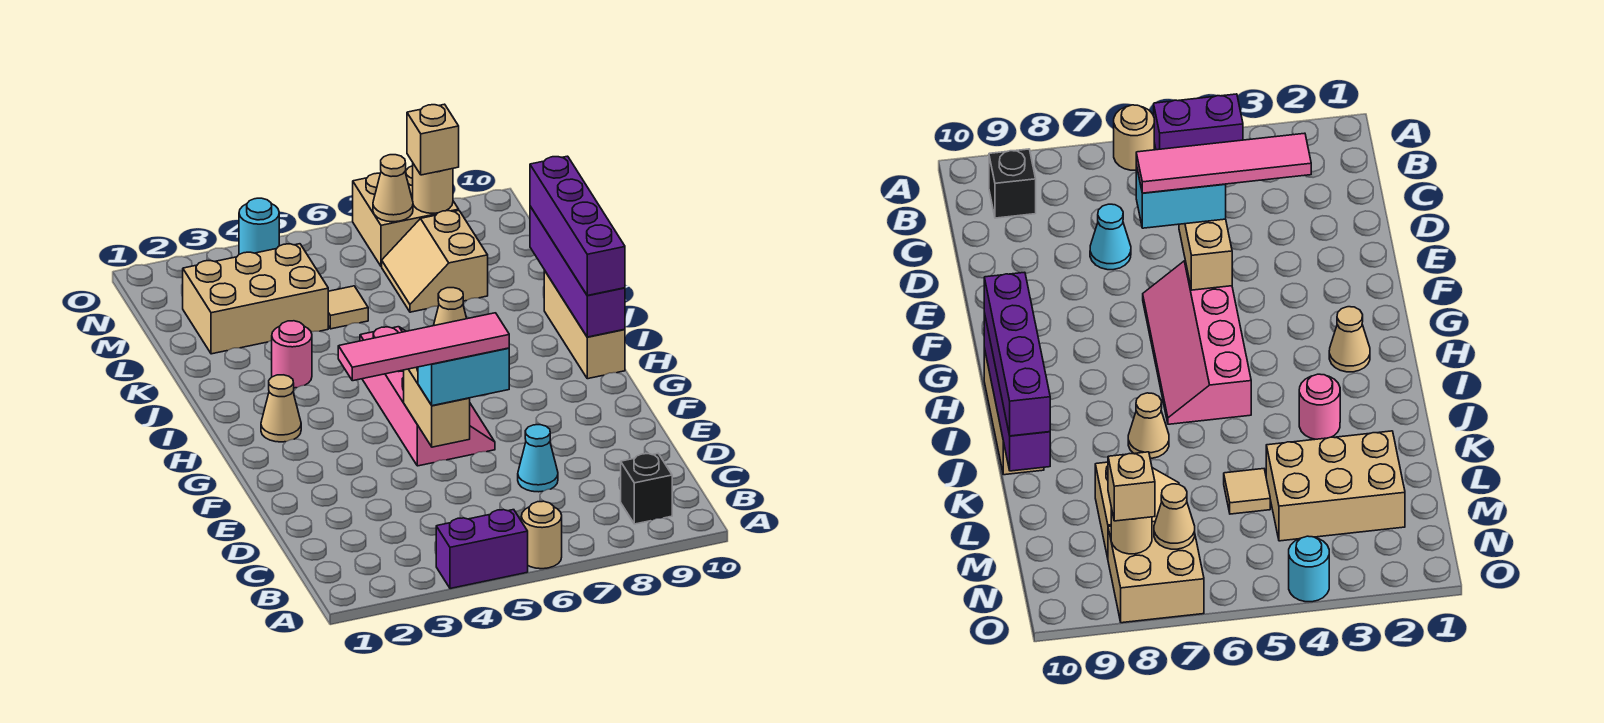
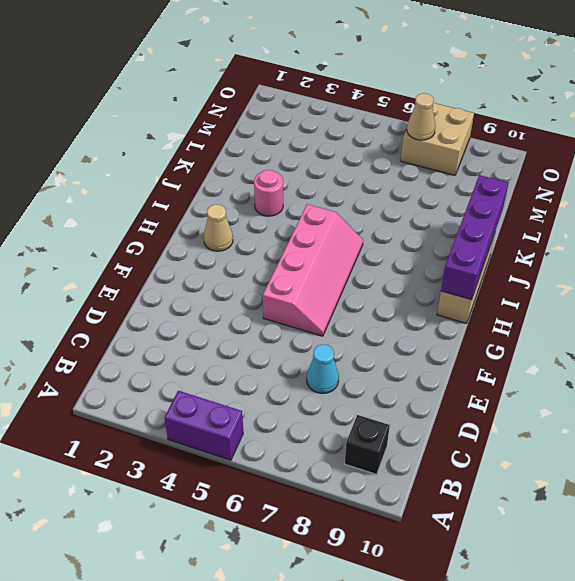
none -> tan round brick A6 level 1
none -> tan cone J7 level 1
none -> tan brick L2:M4 level 1

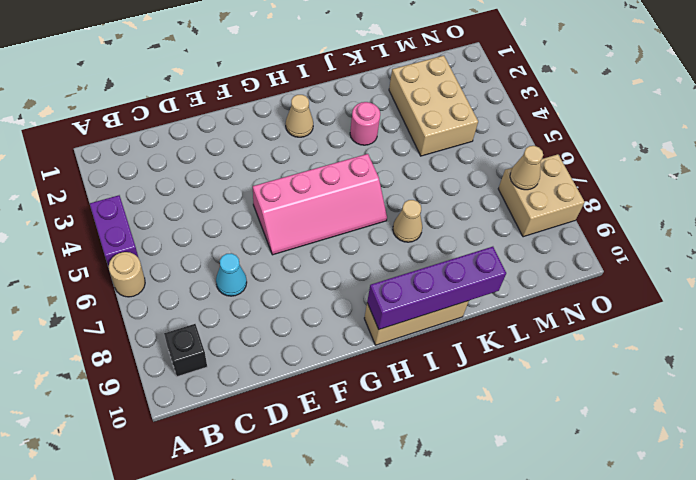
none -> tan tile L5 level 1
none -> tan slope L7:M8 level 1 top 8
none -> cyan round brick O4 level 1

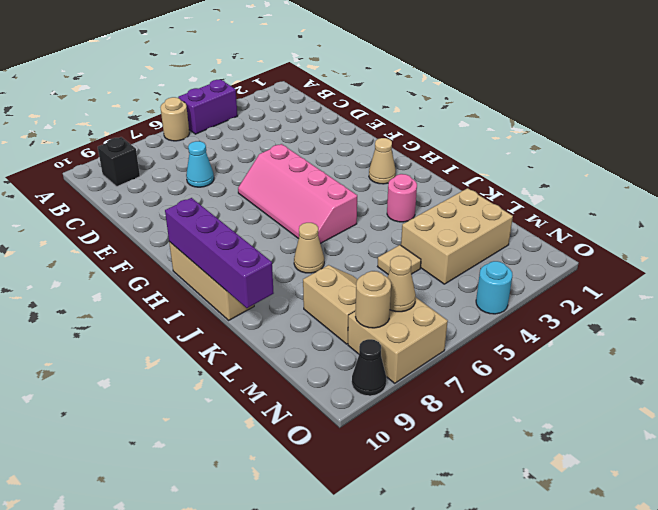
black cone O9 level 1 -> none
none -> tan brick E5:F5 level 2
none -> cyan brick E5:E6 level 3
none -> purple brick H10:K10 level 3

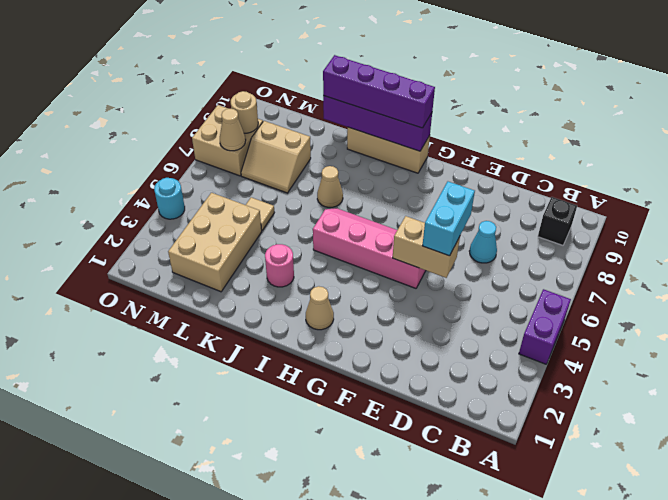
none -> tan round brick A6 level 1
none -> tan brick N8 level 3
none -> pink tile E3:E6 level 4

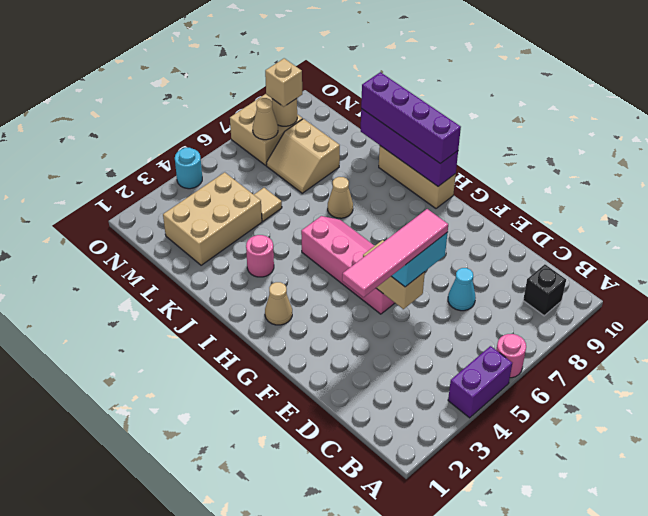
pink round brick A6 level 1 -> tan round brick A6 level 1

